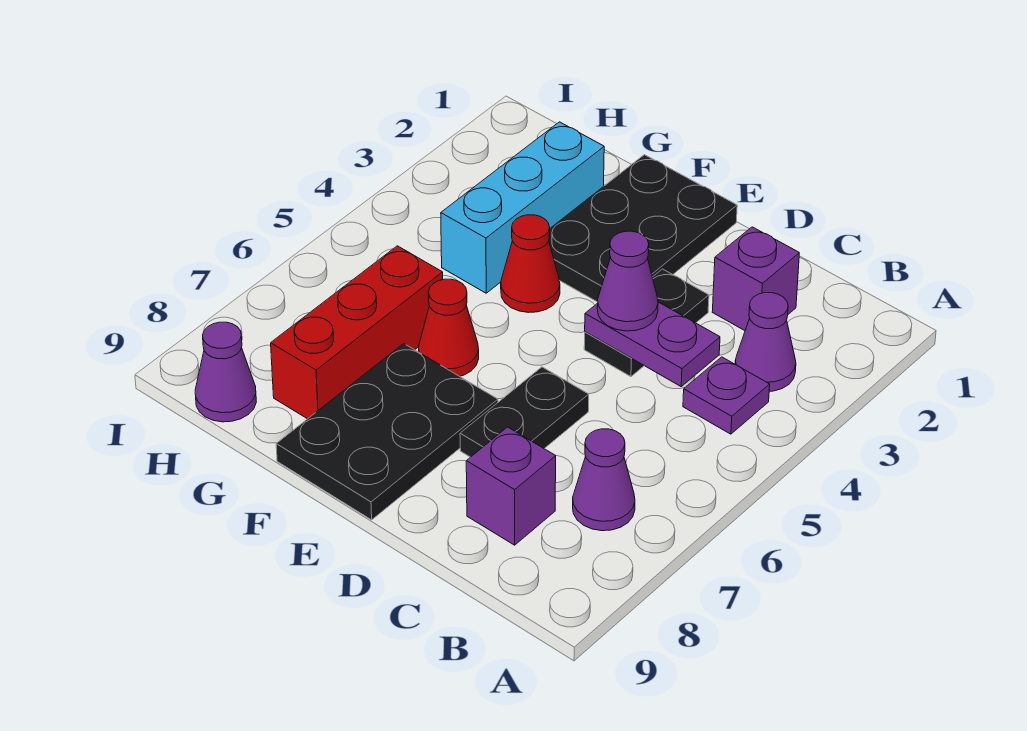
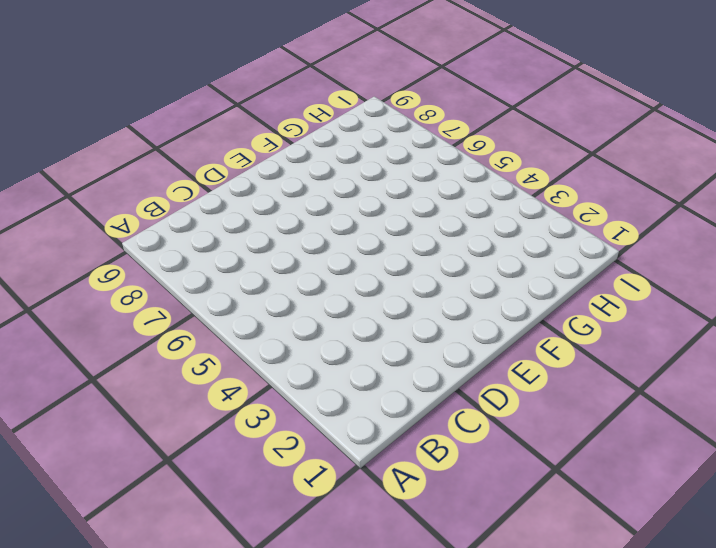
none -> purple cone B3 level 1
none -> purple plate B4 level 1
none -> purple cone B7 level 1

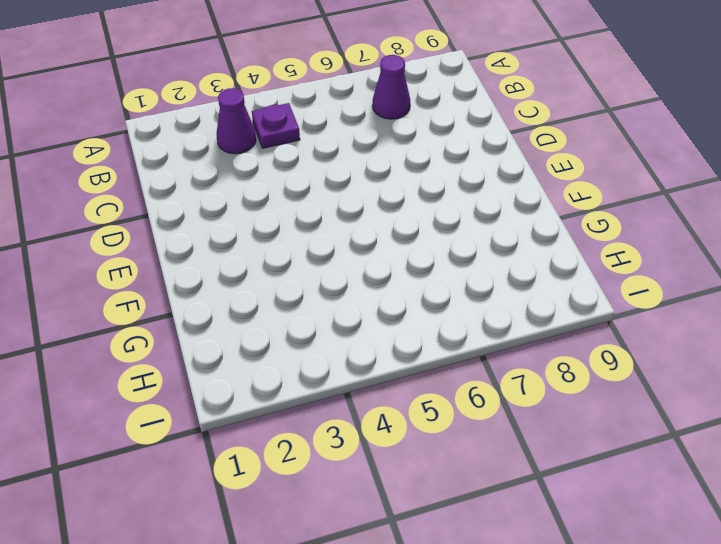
none -> purple brick C2 level 1
none -> purple brick C8 level 1
none -> black plate D3:D4 level 1

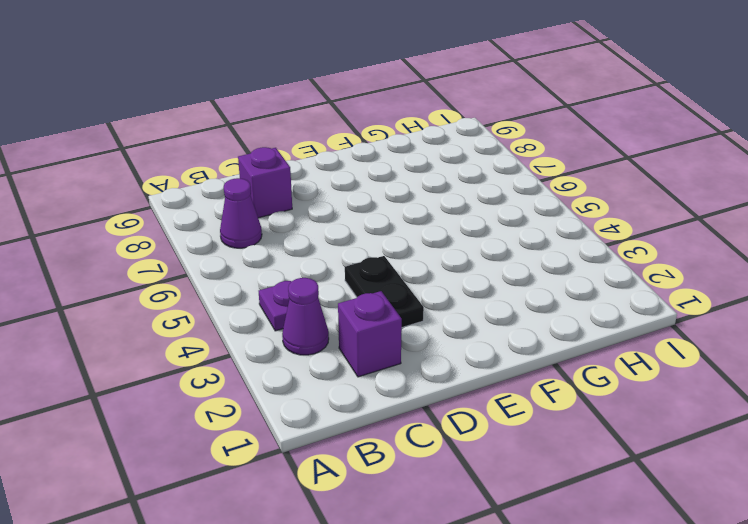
none -> black plate D6:D7 level 1
none -> black plate E1:F3 level 1
none -> black plate E7:F9 level 1

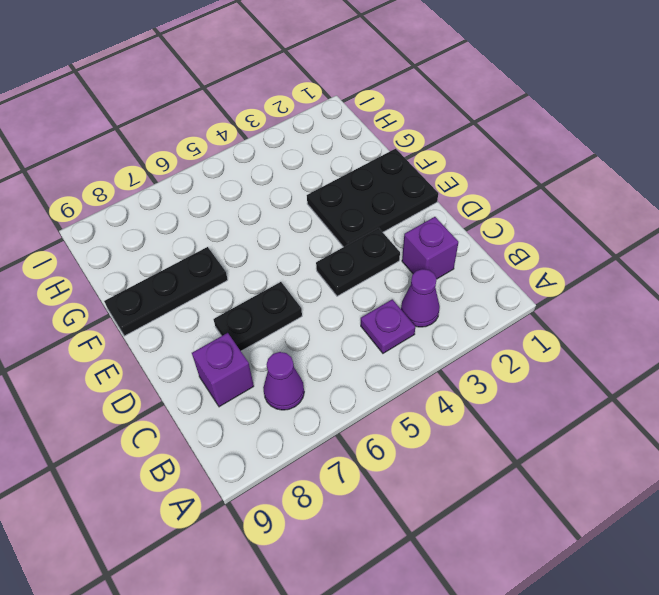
black plate F7:F9 level 1 -> black plate E7:F9 level 1
none -> red cone F4 level 1
none -> red cone F6 level 1
none -> cyan brick G2:G4 level 1

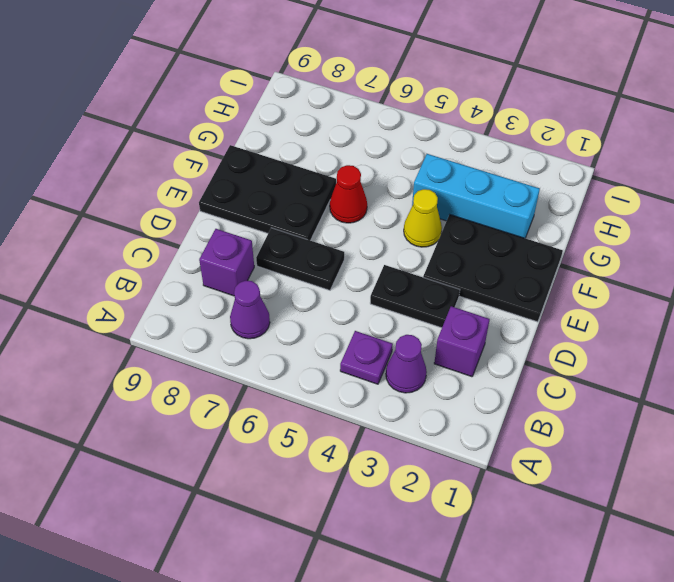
yellow cone F4 level 1 -> red cone F4 level 1
none -> red brick G6:G8 level 1
none -> purple cone H9 level 1
none -> purple plate C4:D4 level 2

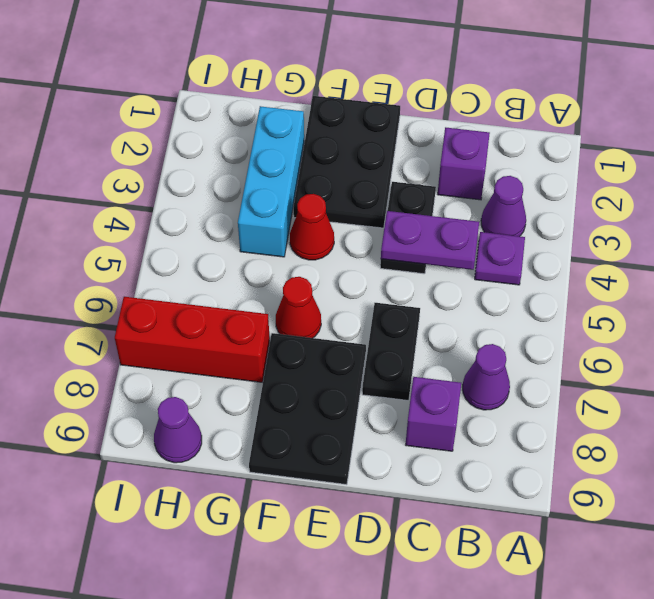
red brick G7:I7 level 1 -> red brick G6:G8 level 1
none -> purple cone D4 level 3

